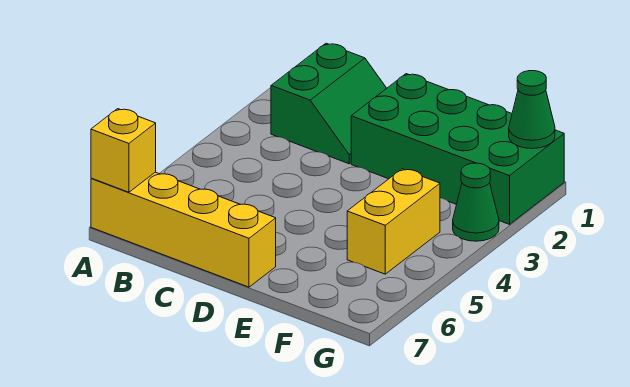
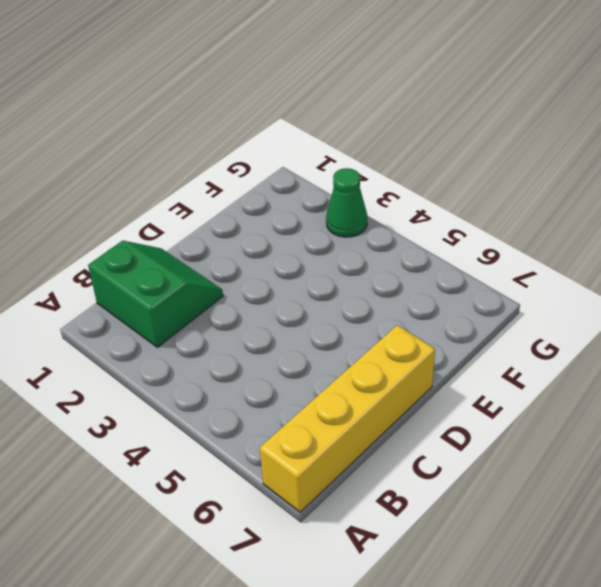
none -> green brick D1:G2 level 1
none -> yellow brick F4:F5 level 1

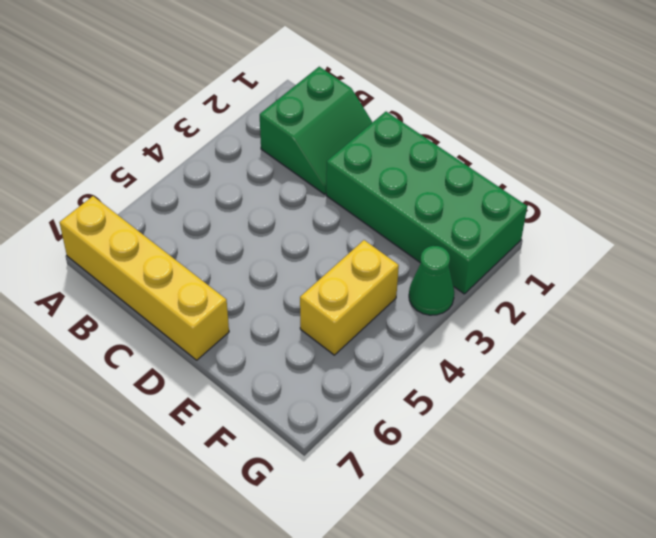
none -> yellow brick A7 level 2
none -> green cone G1 level 2

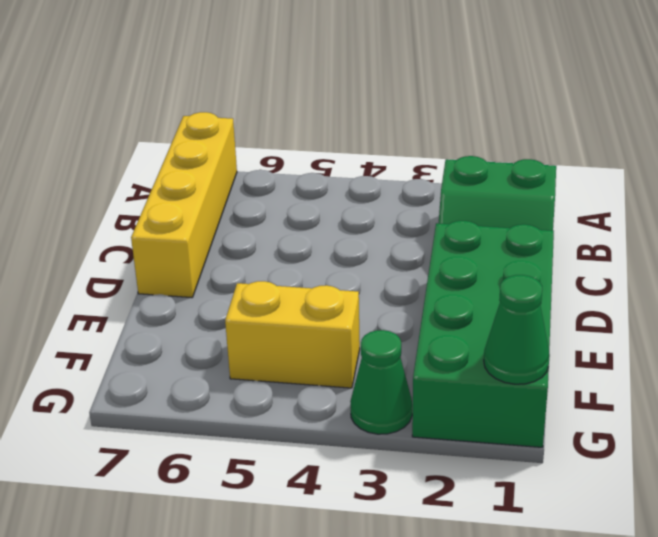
none -> yellow brick A7 level 2

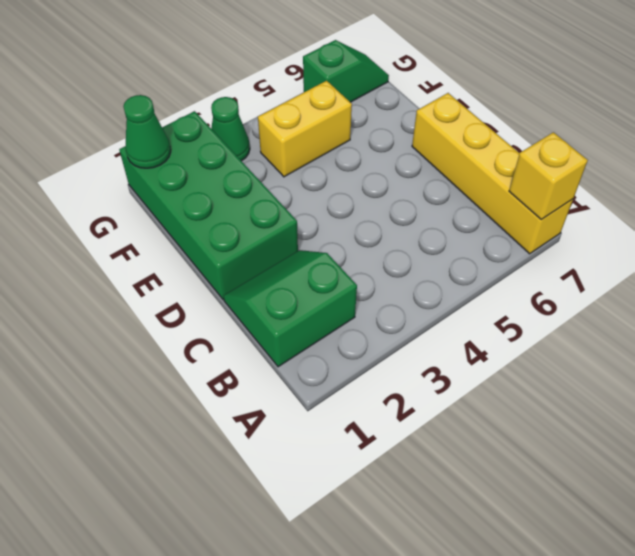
green slope G6:G7 level 1 top 6 -> none

